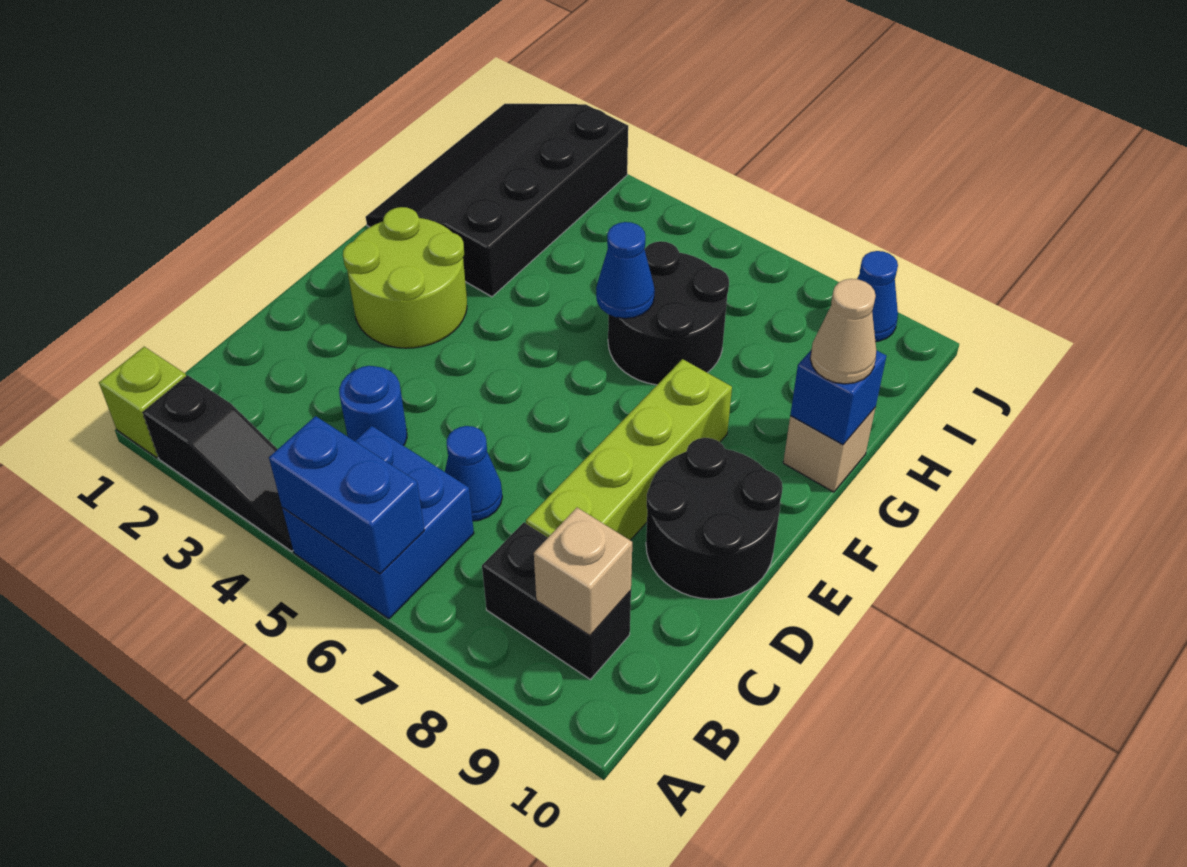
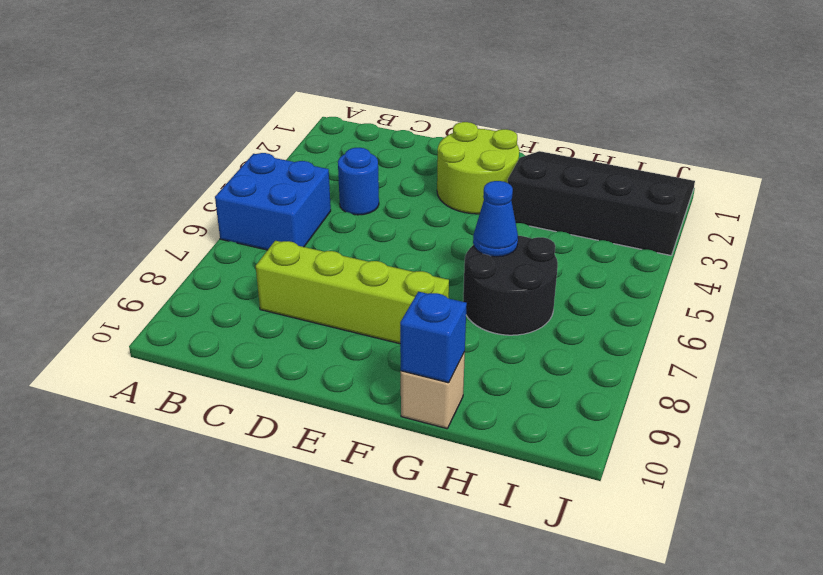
none -> lime brick A1 level 1
none -> black slope A2:A4 level 1 top 2
none -> black brick B8:B9 level 1

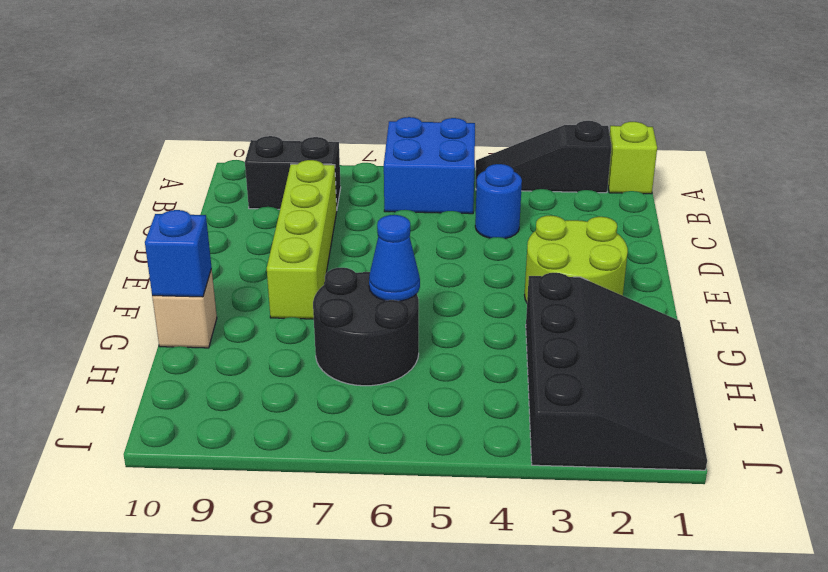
none -> blue cone C6 level 1
none -> black round brick D9:E10 level 1
none -> blue cone J9 level 1

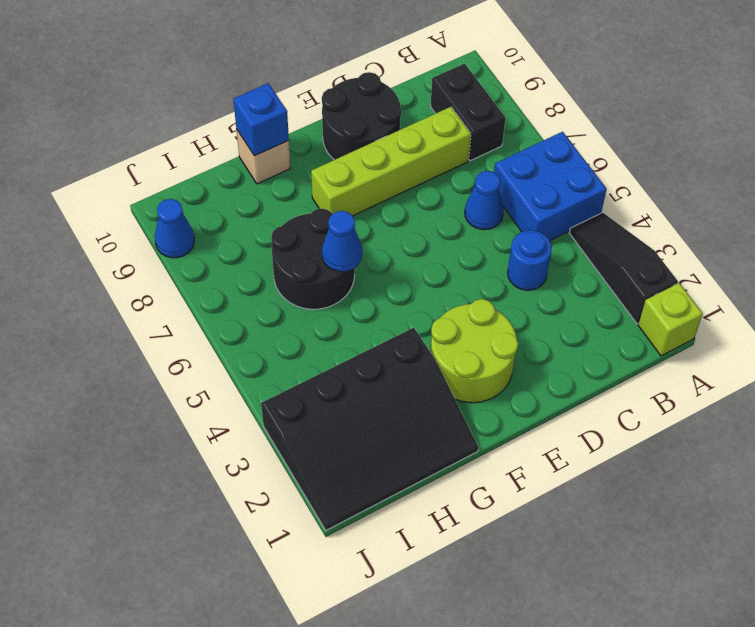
none -> blue brick A5:A6 level 2
none -> tan brick B9 level 2
none -> tan cone G10 level 3

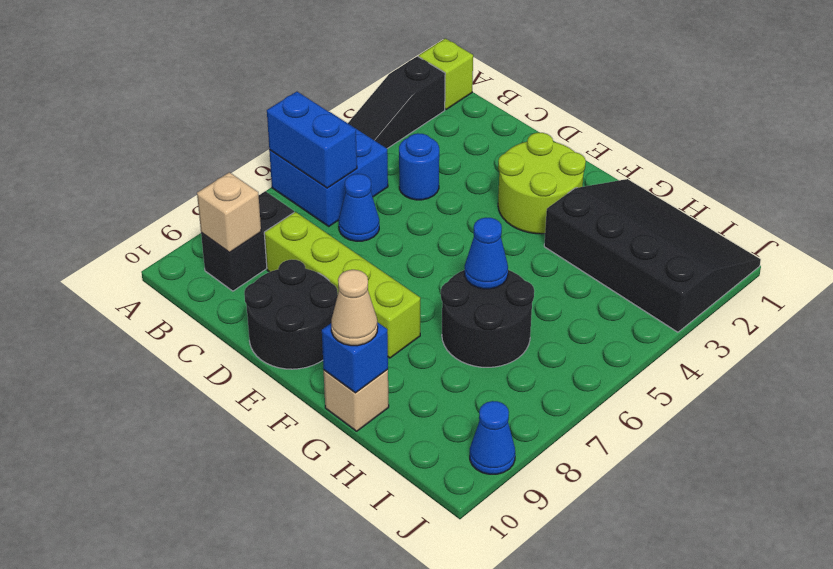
blue brick A6:B6 level 2 -> blue brick A5:A6 level 2

